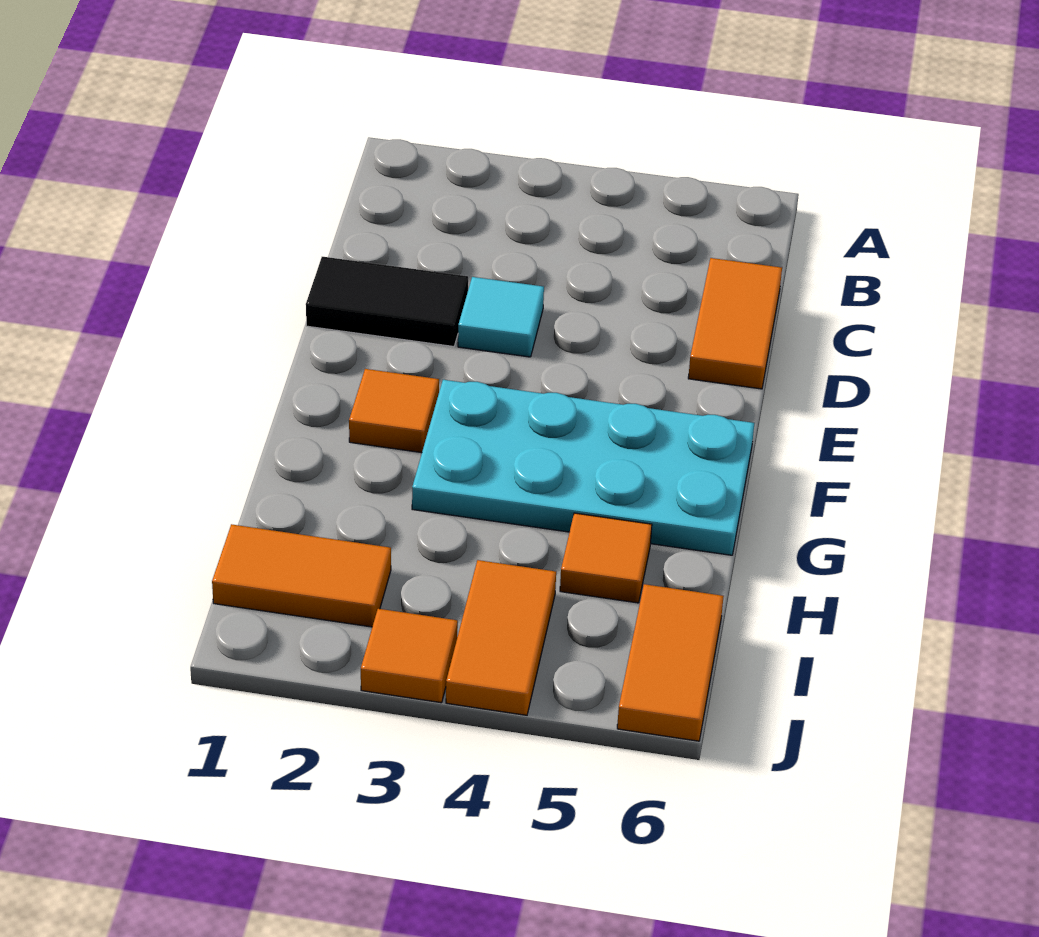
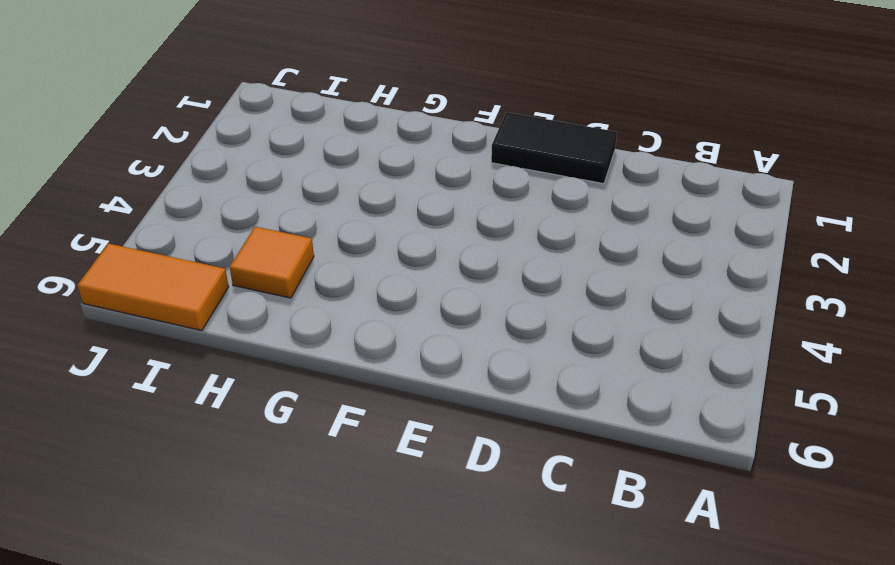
black tile D1:E1 level 1 -> black tile D1:D2 level 1
none -> orange tile C6:D6 level 1
none -> cyan tile D3 level 1

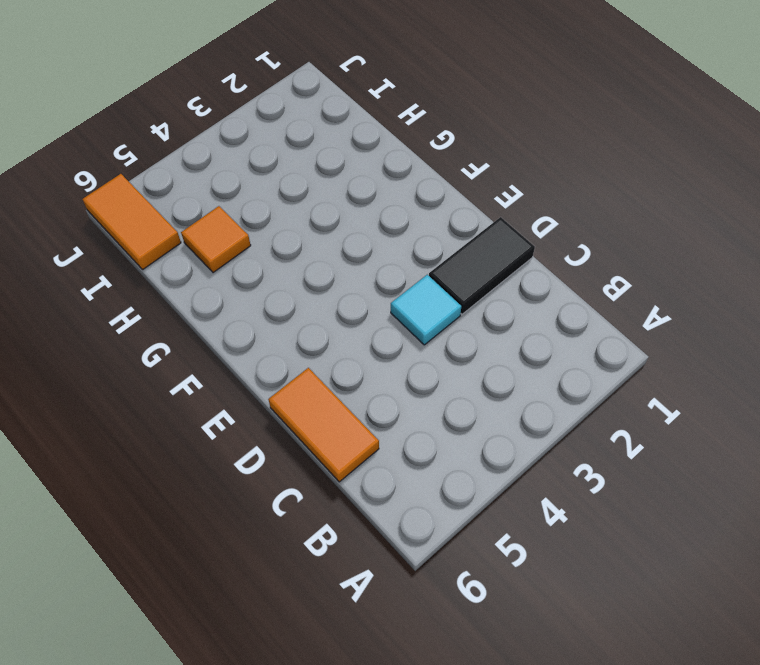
none -> orange tile F2 level 1
none -> cyan plate F3:G6 level 1

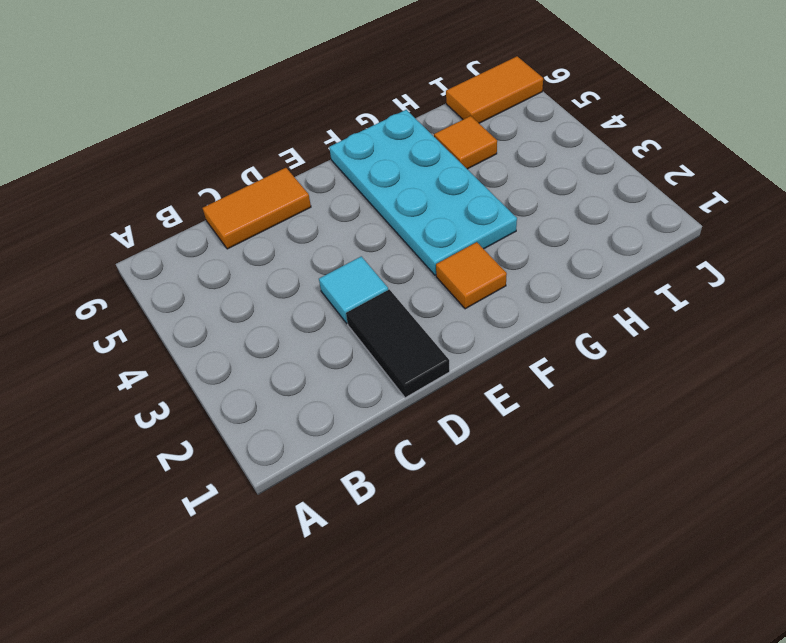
none -> orange tile I1:I2 level 1
none -> orange tile I4:J4 level 1

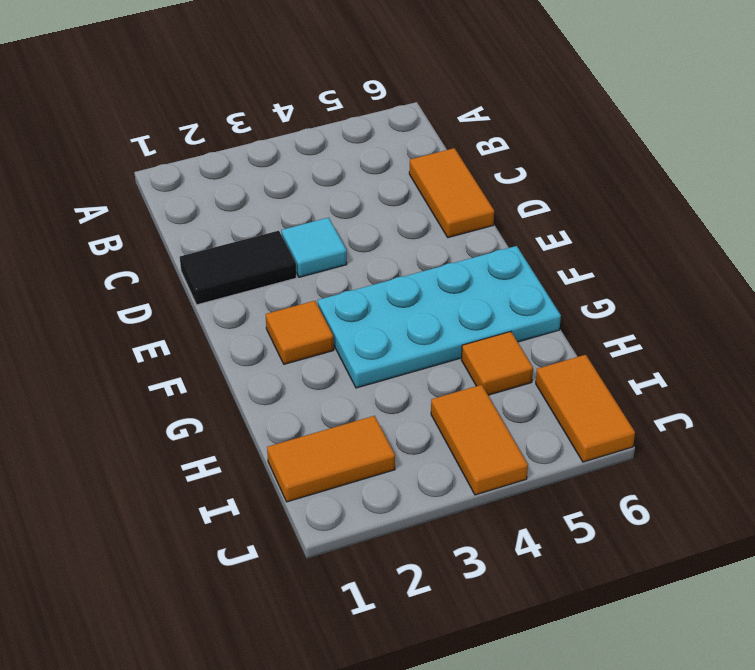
none -> orange tile J3 level 1

